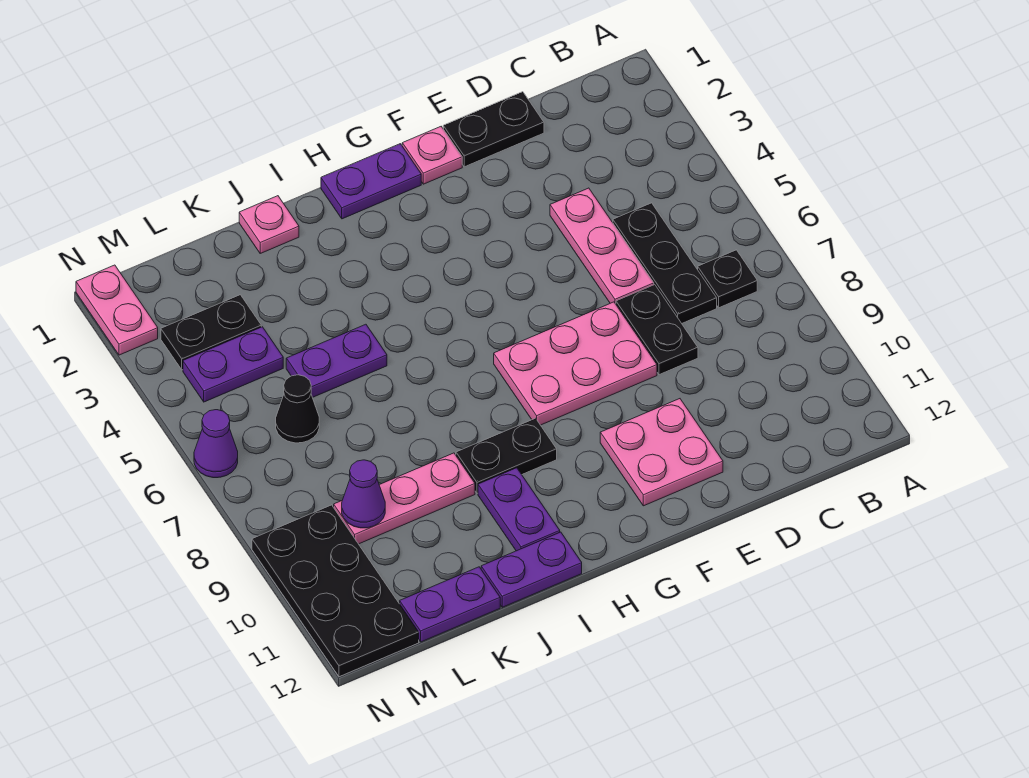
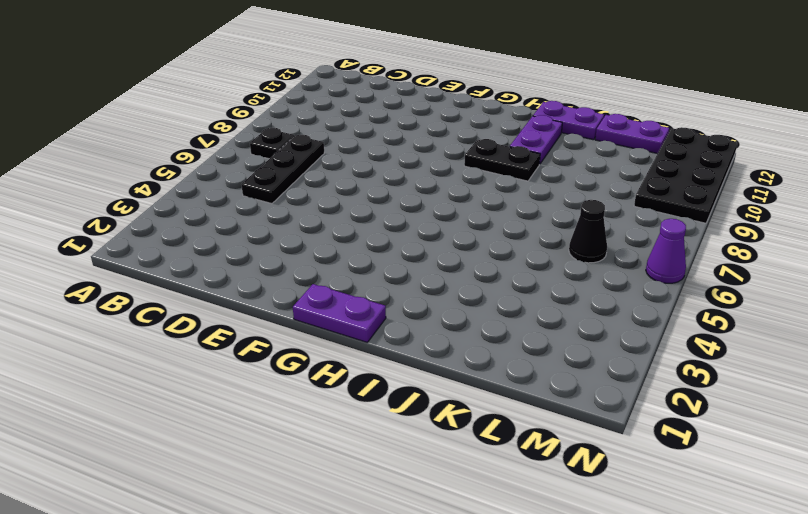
none -> black plate D1:E1 level 1
none -> pink plate D4:D6 level 1
none -> black plate D7:D8 level 1

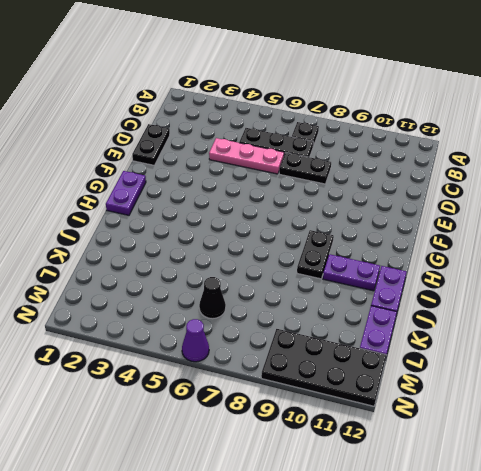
none -> pink plate E7:G8 level 1
none -> pink plate E10:F11 level 1
none -> pink plate F1 level 1

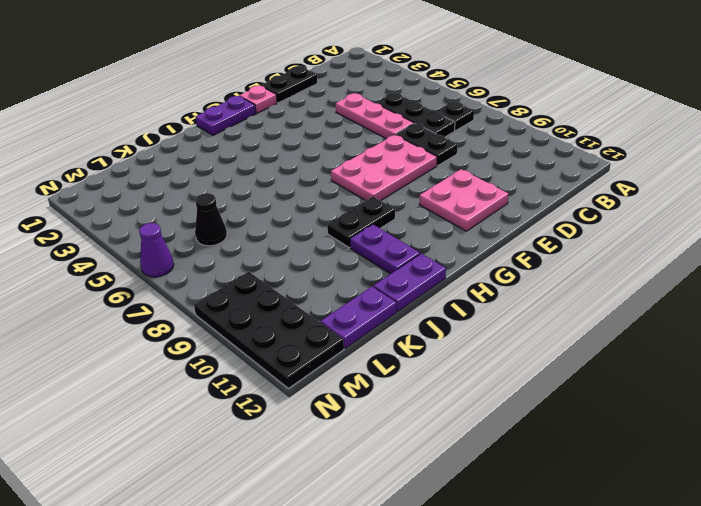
none -> pink plate J1 level 1
none -> purple plate J5:K5 level 1
none -> pink plate J9:L9 level 1

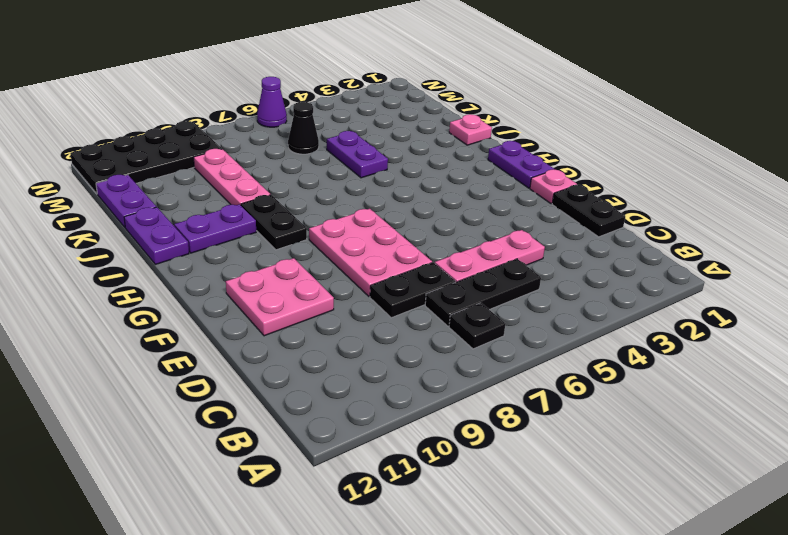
none -> black plate L3:M3 level 1
none -> purple plate L4:M4 level 1
none -> pink plate N1:N2 level 1

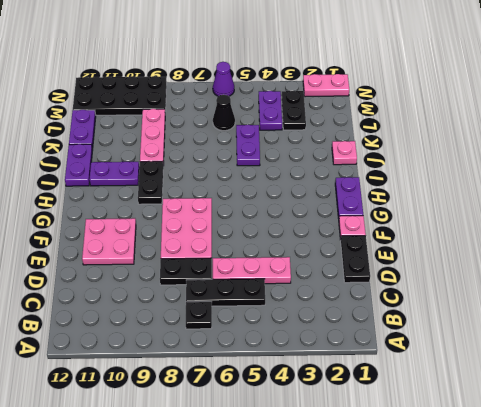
none -> purple cone L9 level 2

